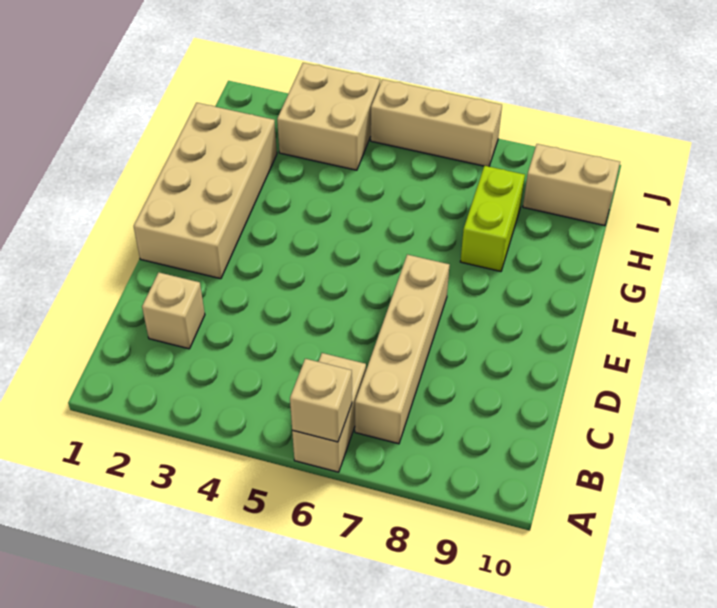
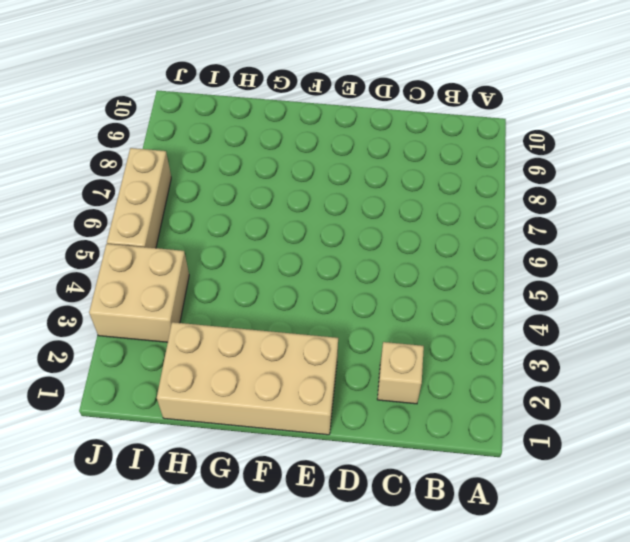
none -> tan brick A6:B6 level 1
none -> tan brick B7:E7 level 1

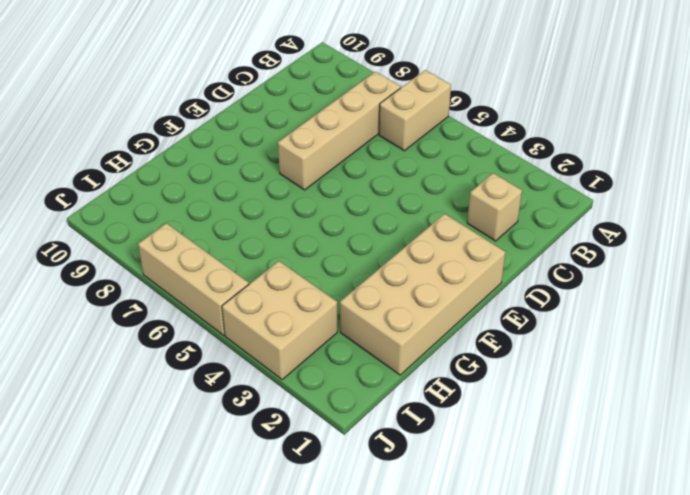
none -> lime brick G8:H8 level 1
none -> tan brick I9:I10 level 1

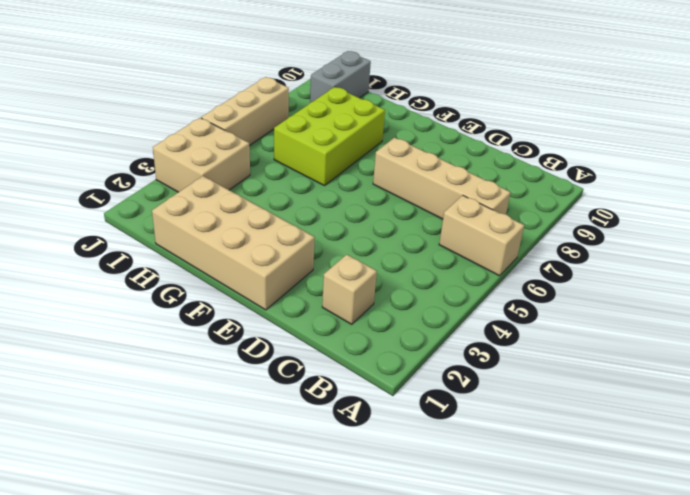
lime brick G6:H8 level 1 -> lime brick G8:H8 level 1
grey brick I9:I10 level 1 -> tan brick I9:I10 level 1
none -> tan brick A6 level 2

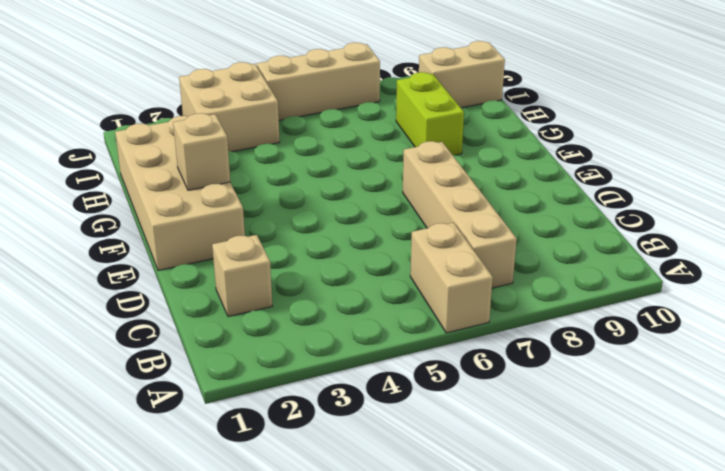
tan brick F2 level 2 -> tan brick A6 level 2

